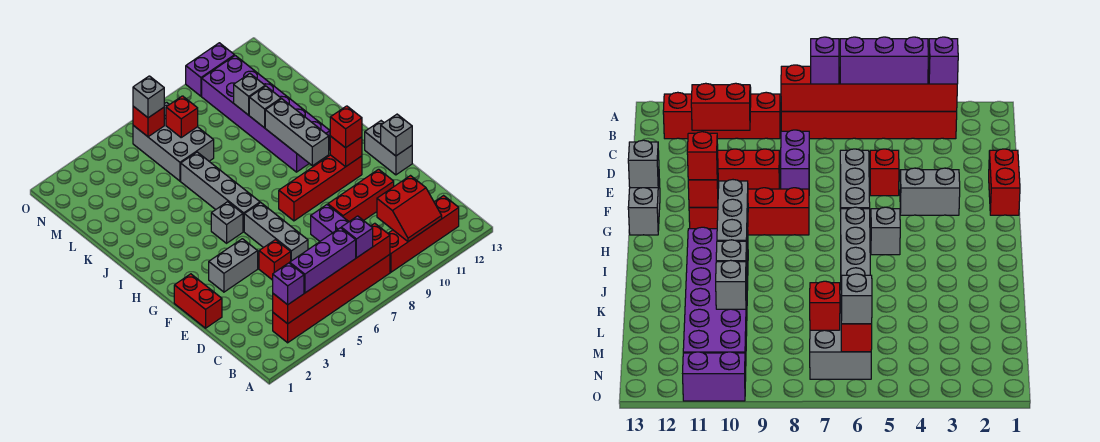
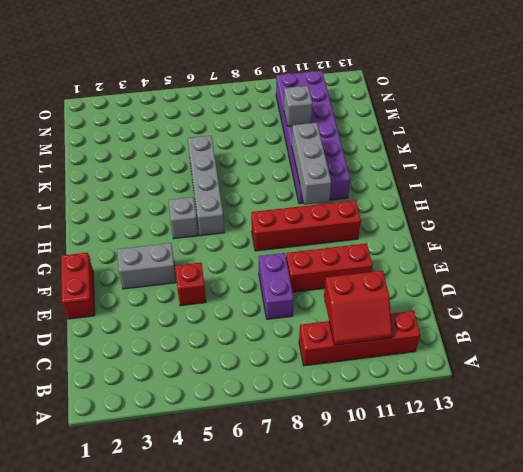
none -> red brick B3:B8 level 1
none -> grey brick E6:G6 level 1
none -> grey brick F13:G13 level 1

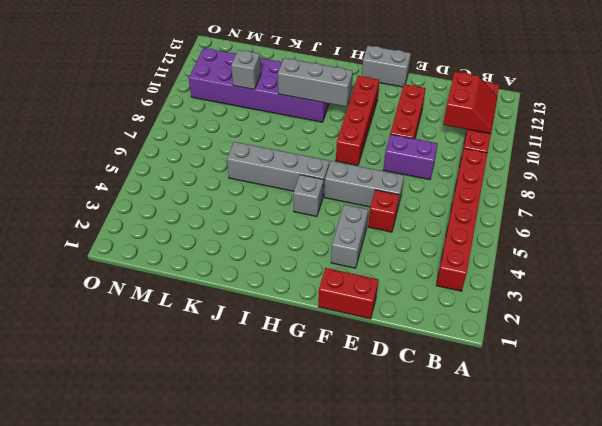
none -> grey brick L6:N7 level 1
none -> purple brick O10:O11 level 1
none -> red brick B3:B8 level 2

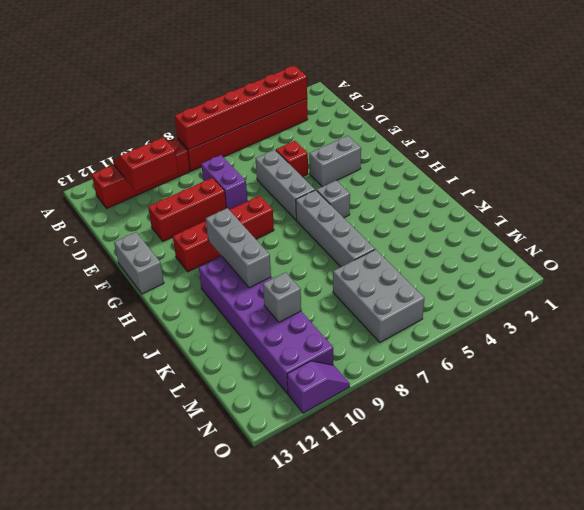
purple slope O10:O11 level 1 top 11 -> purple brick O10:O11 level 1
none -> red brick E1:F1 level 1
none -> grey brick F13 level 2
none -> red brick G11 level 2

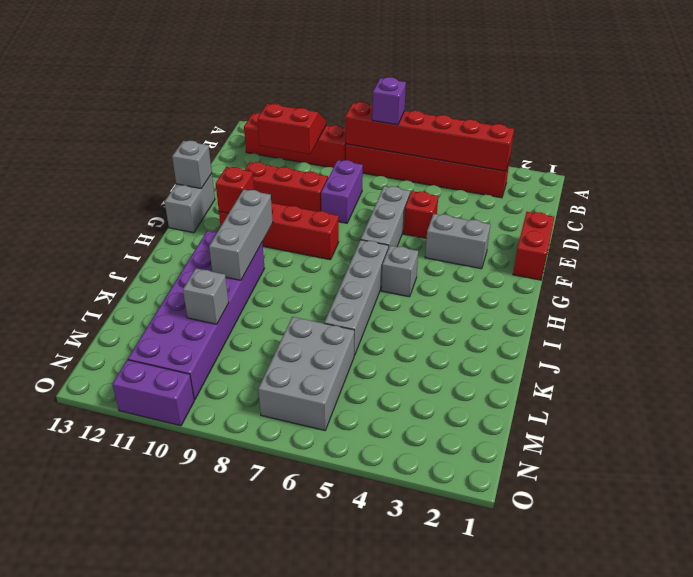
none -> grey brick K10 level 2
none -> red brick M7 level 2
none -> red brick N6 level 2

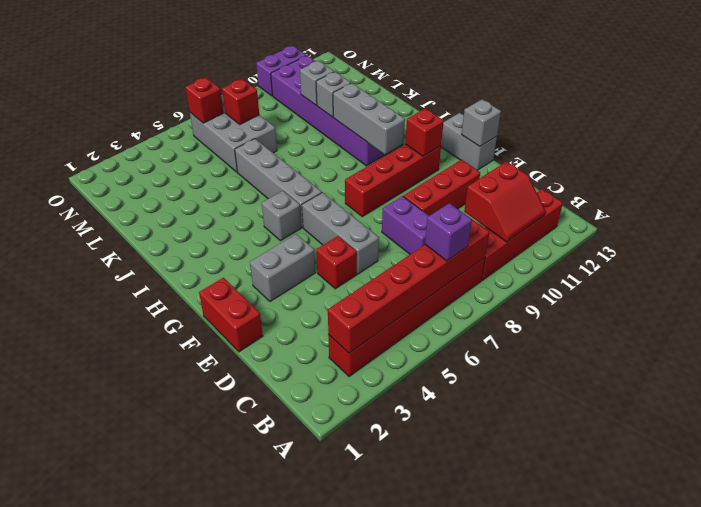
none -> purple brick B3 level 3
none -> purple brick B4:B6 level 3
none -> red brick G11 level 3

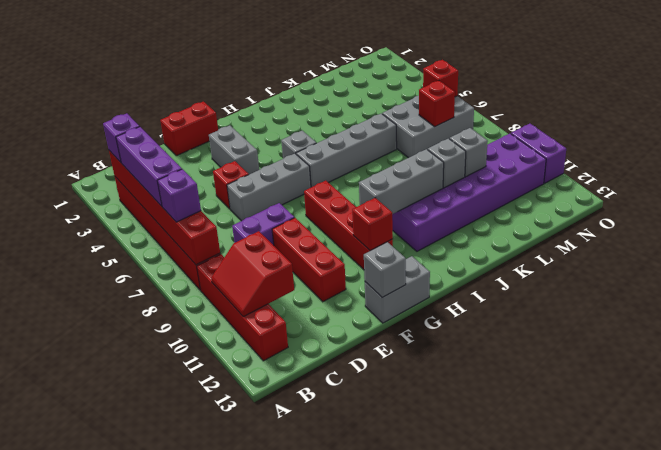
none -> red brick G11 level 3
none -> grey brick N6 level 3

